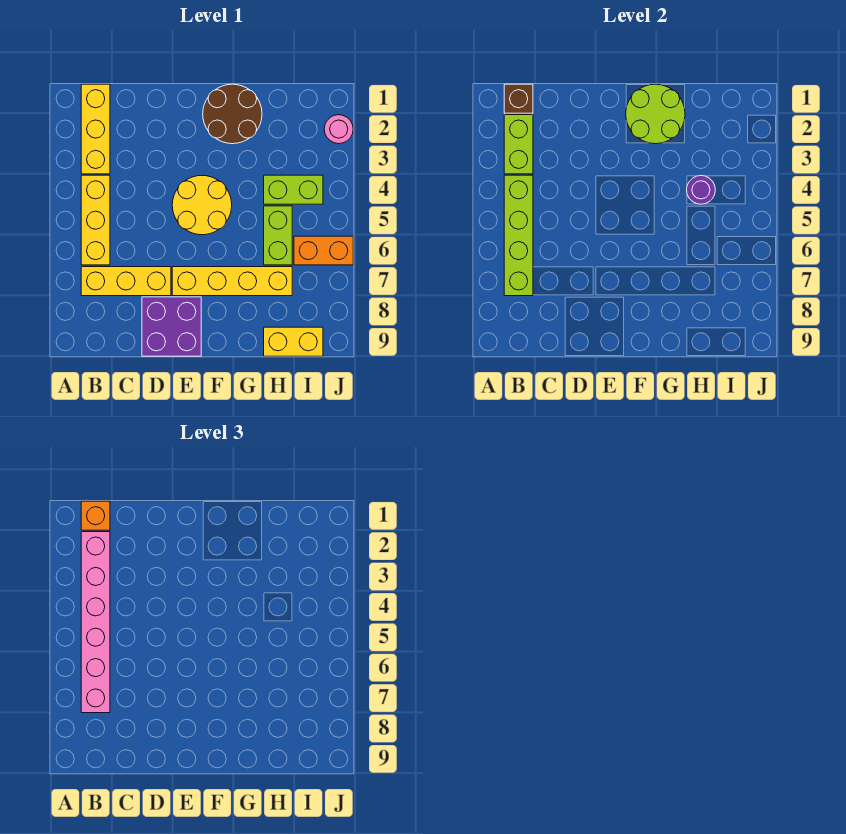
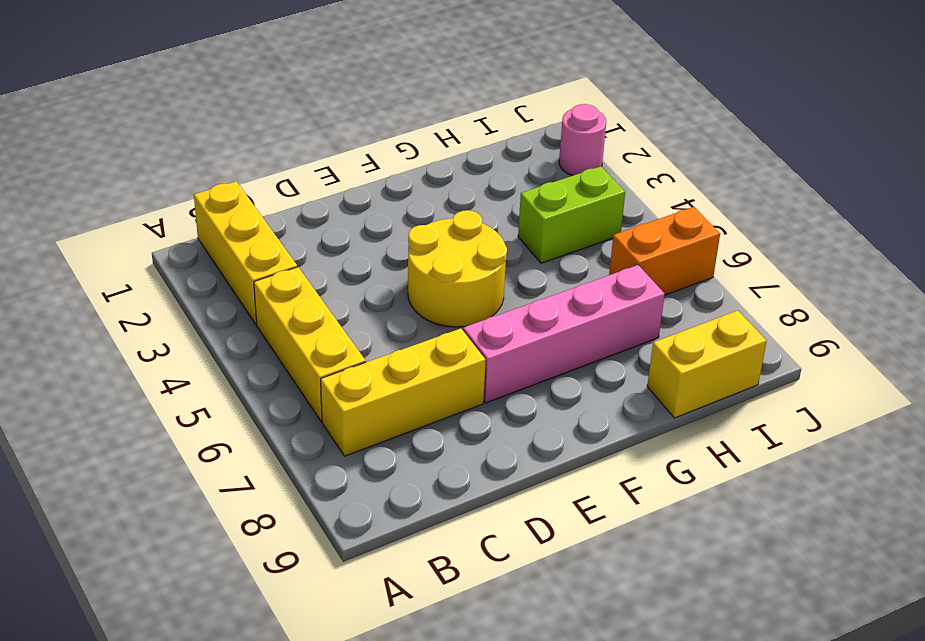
pink brick E7:H7 level 1 -> yellow brick E7:H7 level 1
none -> purple brick D8:E9 level 1
none -> brown round brick F1:G2 level 1
none -> lime brick H5:H6 level 1

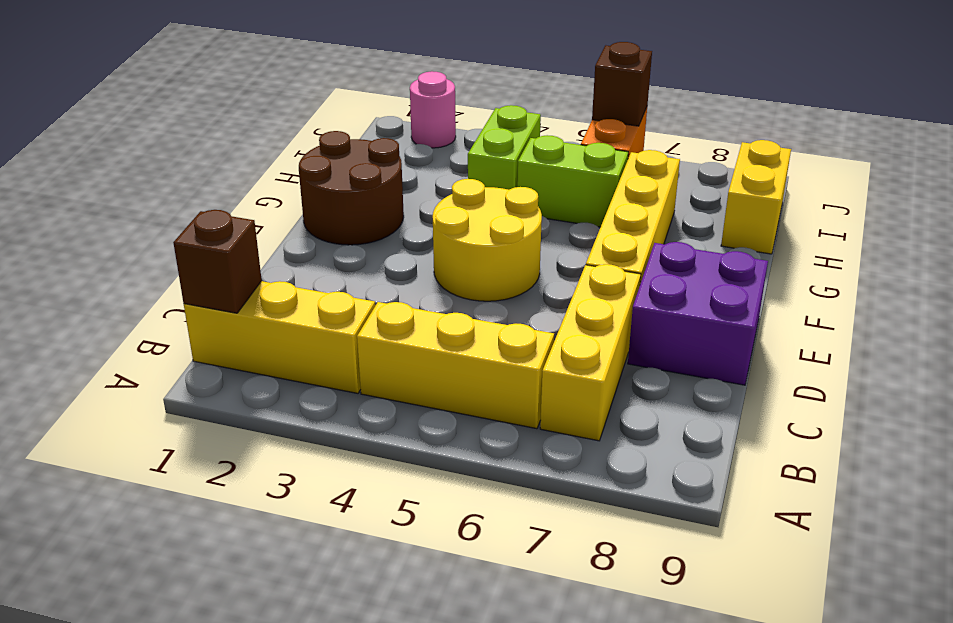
brown brick J6 level 2 -> none
none -> lime brick B2:B3 level 2
none -> lime brick B4:B7 level 2
none -> lime round brick F1:G2 level 2

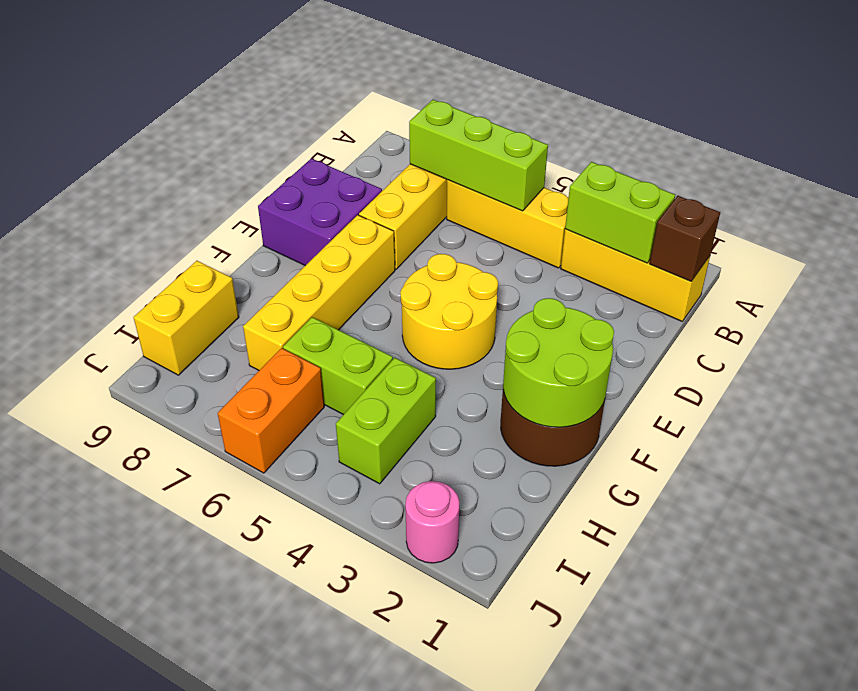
lime brick B5:B7 level 2 -> lime brick B4:B7 level 2
none -> purple round brick H4 level 2
none -> orange brick B1 level 3
none -> pink brick B2:B7 level 3

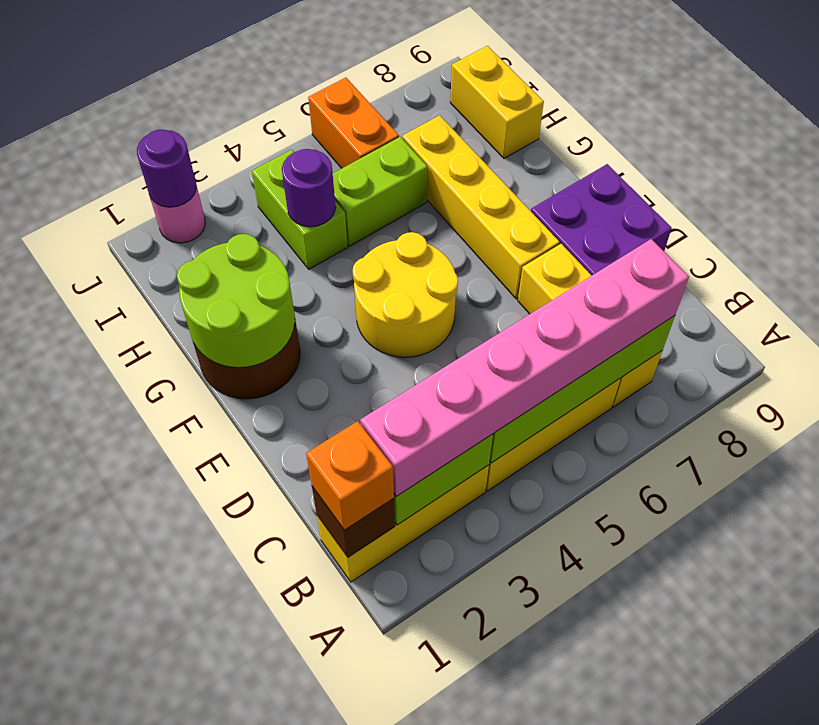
purple round brick J2 level 2 -> none

